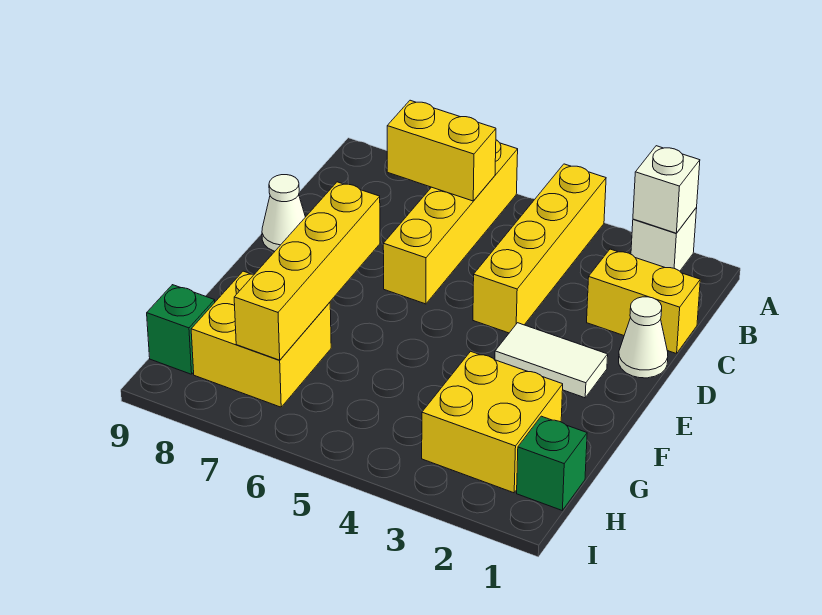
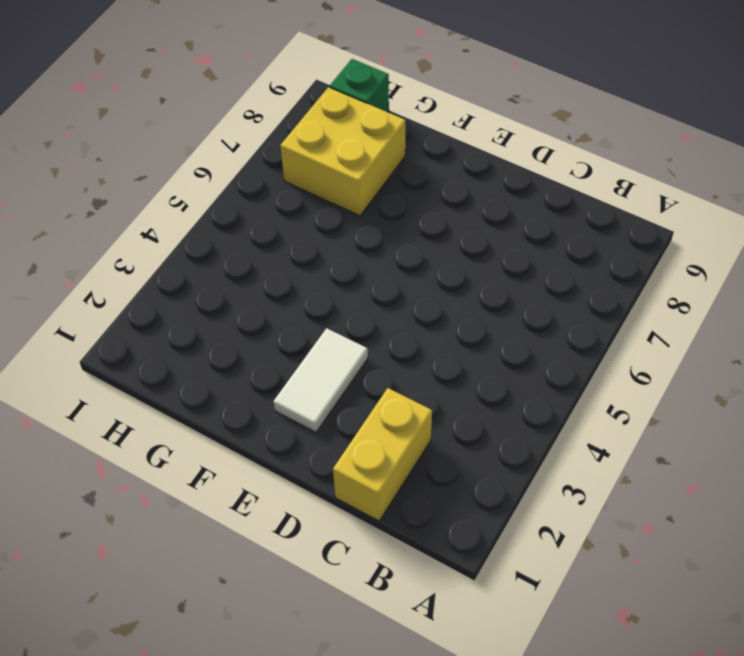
none -> white brick A2 level 1
none -> yellow brick A4:D4 level 1
none -> yellow brick A6:D6 level 1

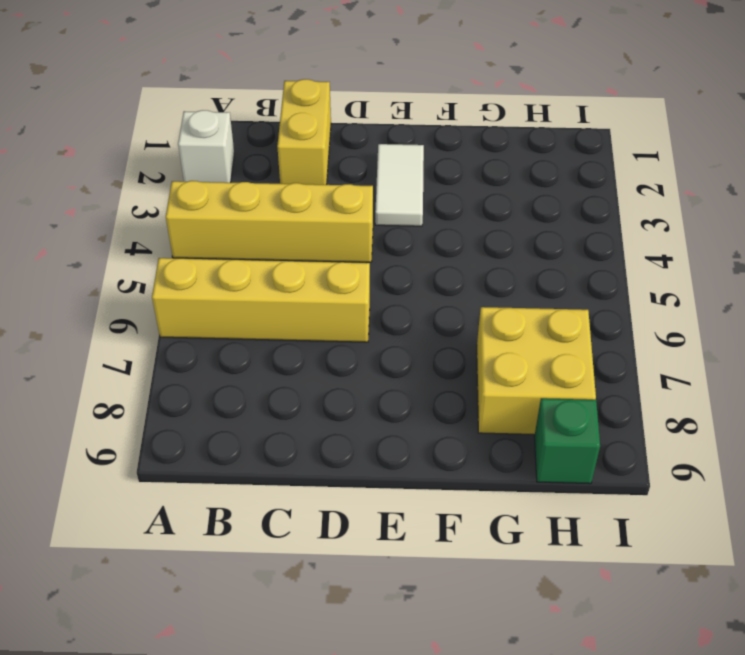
none -> white cone D1 level 1
none -> white cone D9 level 1
none -> yellow brick G2:H3 level 1

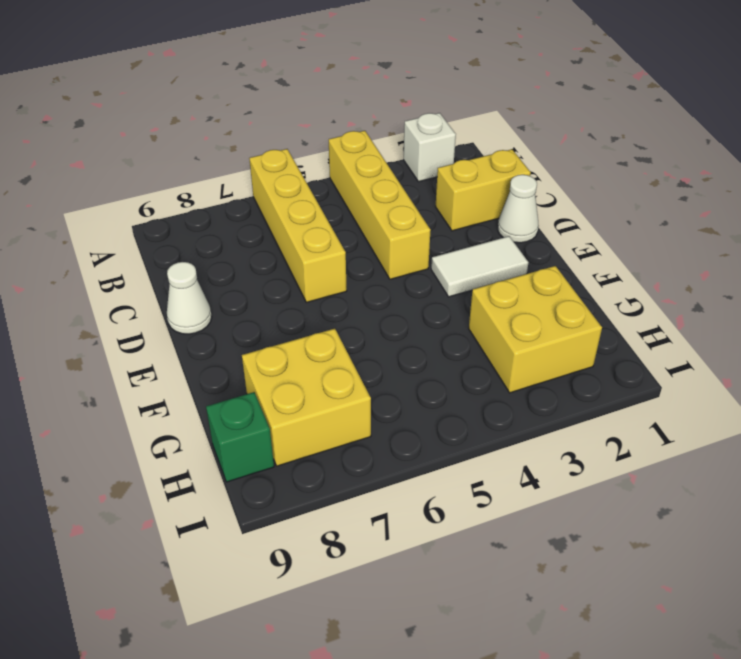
none -> green brick H1 level 1
none -> white brick A2 level 2
none -> yellow brick B6:B7 level 2

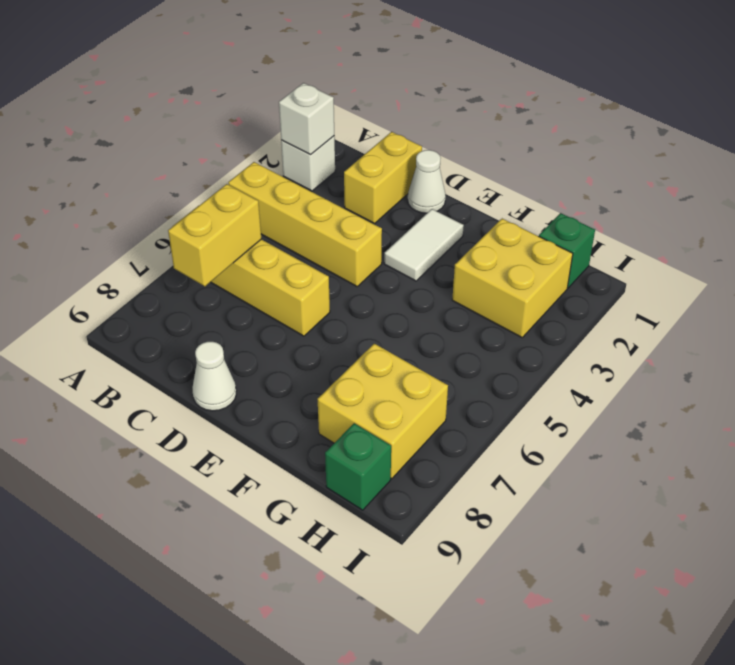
none -> yellow brick E7:H7 level 2

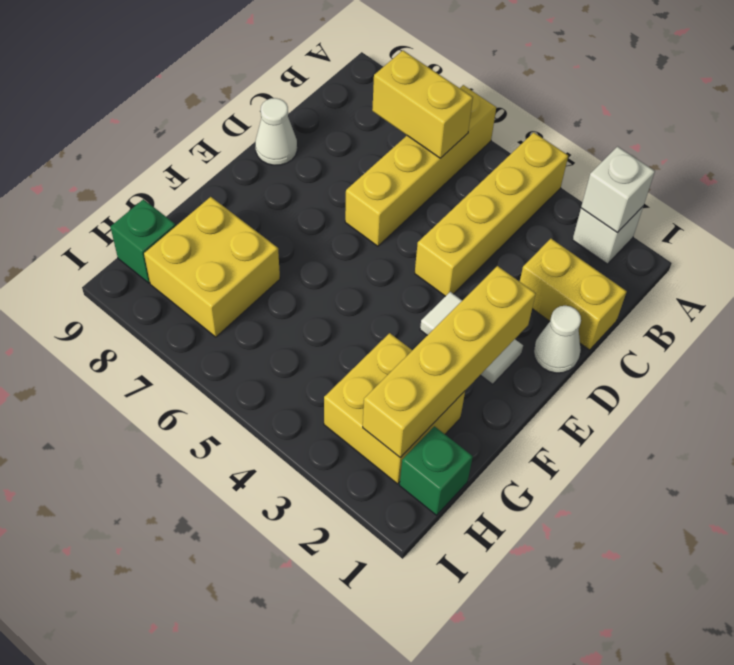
yellow brick E2:H2 level 2 -> yellow brick E7:H7 level 2

